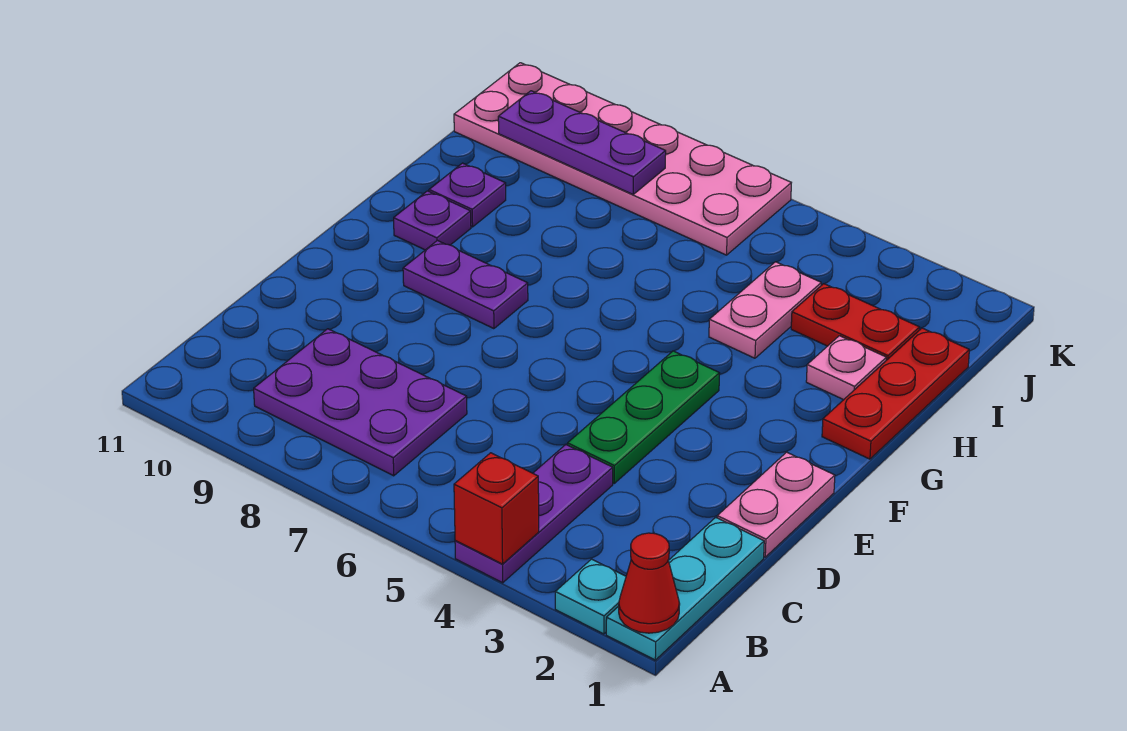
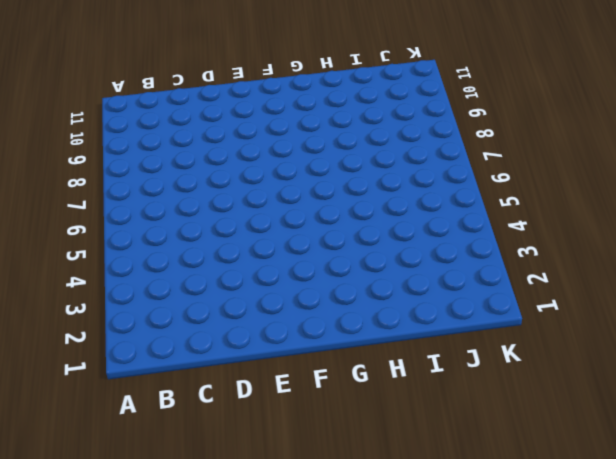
none -> cyan plate A1:C1 level 1
none -> cyan plate A2 level 1
none -> purple plate A4:C4 level 1

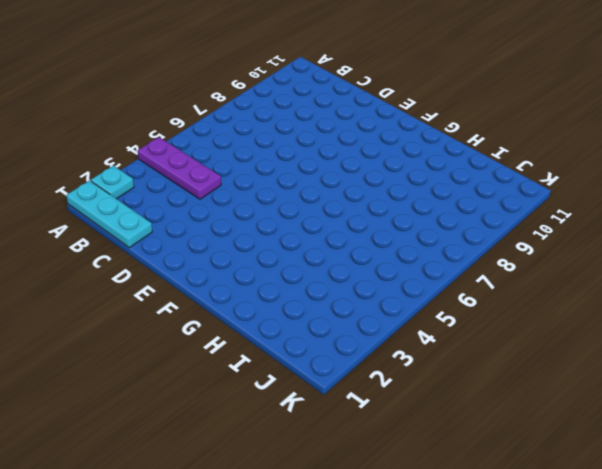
none -> purple plate B7:C9 level 1
none -> pink plate D1:E1 level 1
none -> green plate D4:F4 level 1

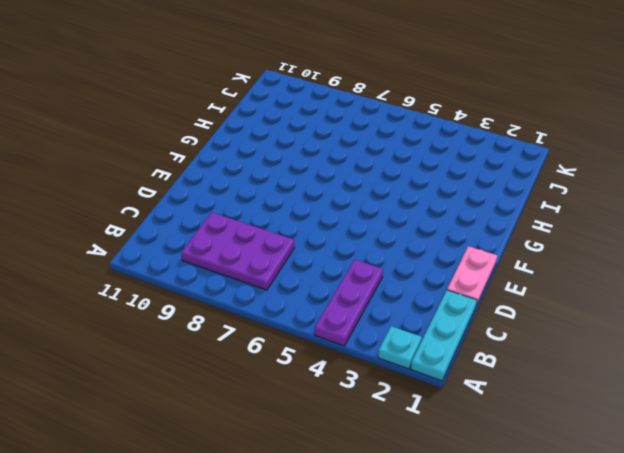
none -> green plate D4:F4 level 1
none -> purple plate F8:F9 level 1
none -> red plate G1:I1 level 1

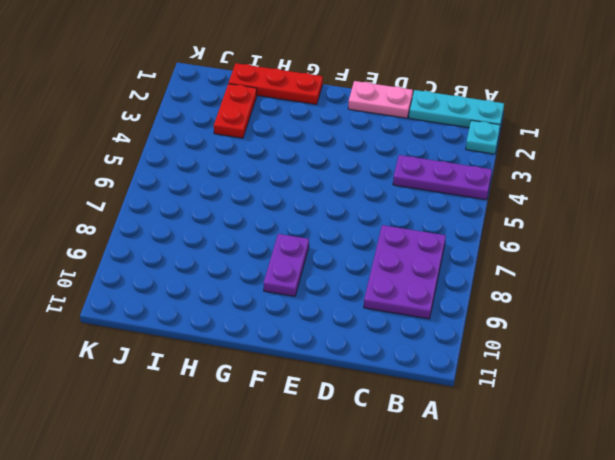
none -> green plate D4:F4 level 1
none -> purple plate G10 level 1
none -> pink plate H2 level 1

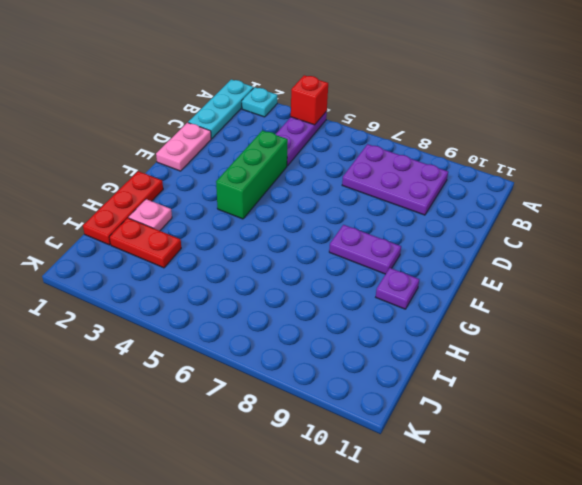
green brick D4:F4 level 1 -> green plate D4:F4 level 1
none -> pink plate H4:I4 level 1
none -> purple plate H10 level 1
none -> pink plate J6:K11 level 1

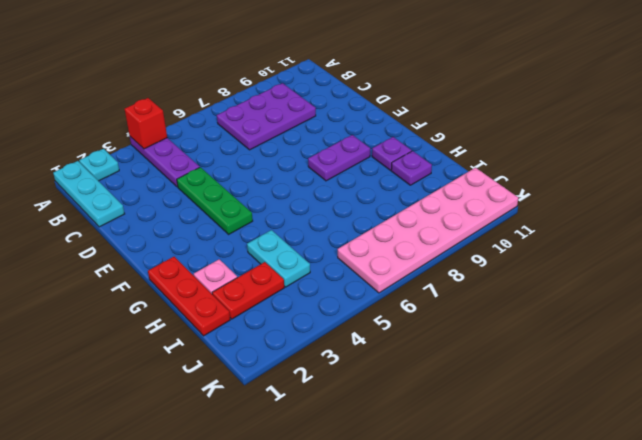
cyan plate H4:I4 level 1 -> pink plate H4:I4 level 1
none -> pink plate D1:E1 level 1
none -> red cone A1 level 2
none -> purple plate J8:J10 level 2

